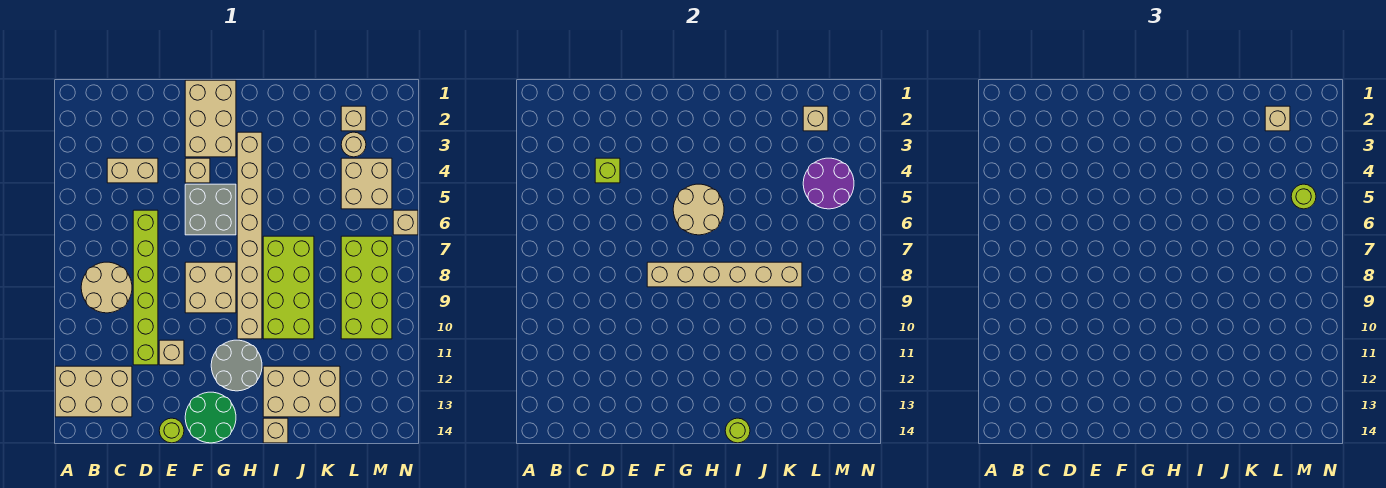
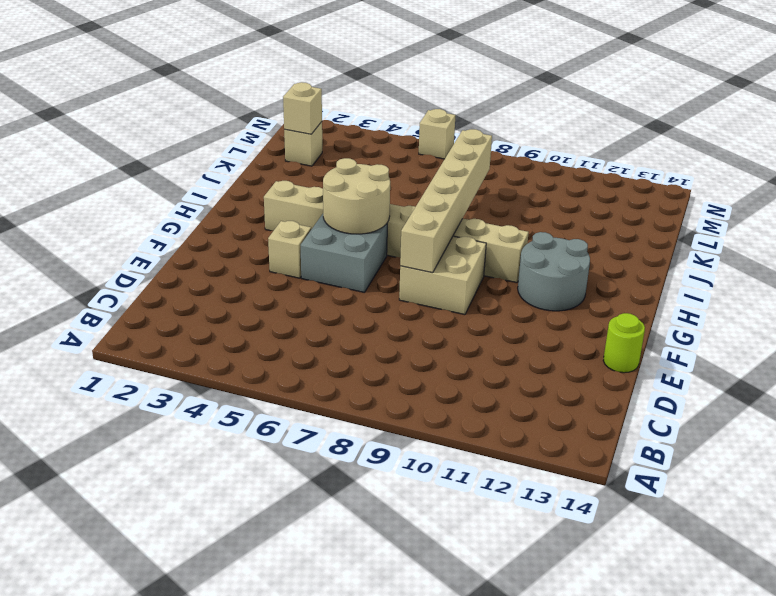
none -> tan brick A12:C13 level 1
none -> tan round brick B8:C9 level 1
none -> tan brick C4:D4 level 1

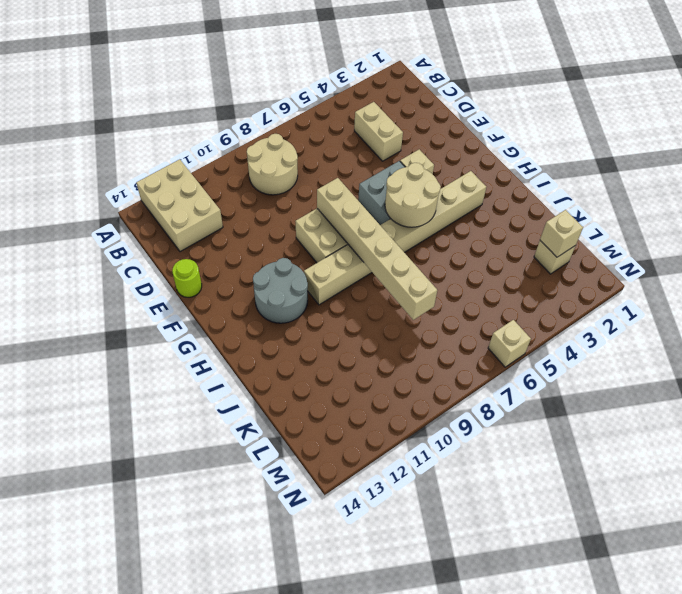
none -> lime brick D6:D11 level 1
none -> tan brick E11 level 1
none -> tan brick F1:G3 level 1

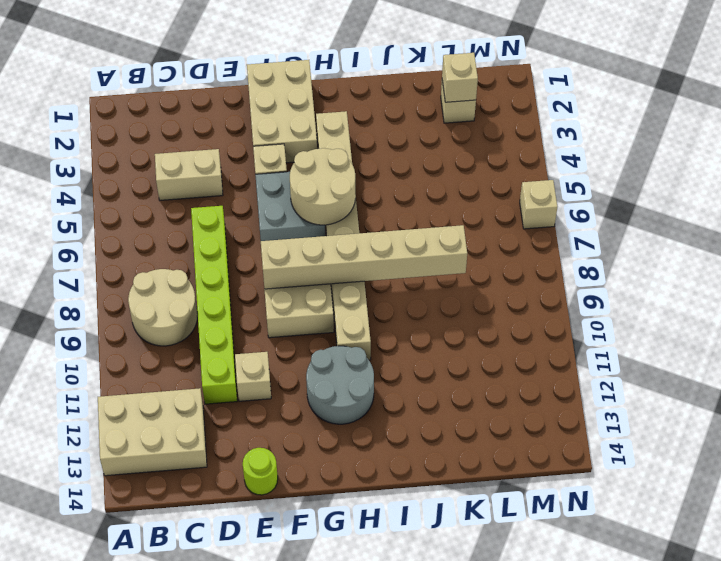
none -> green round brick F13:G14 level 1
none -> lime brick I7:J10 level 1
none -> tan brick I12:K13 level 1

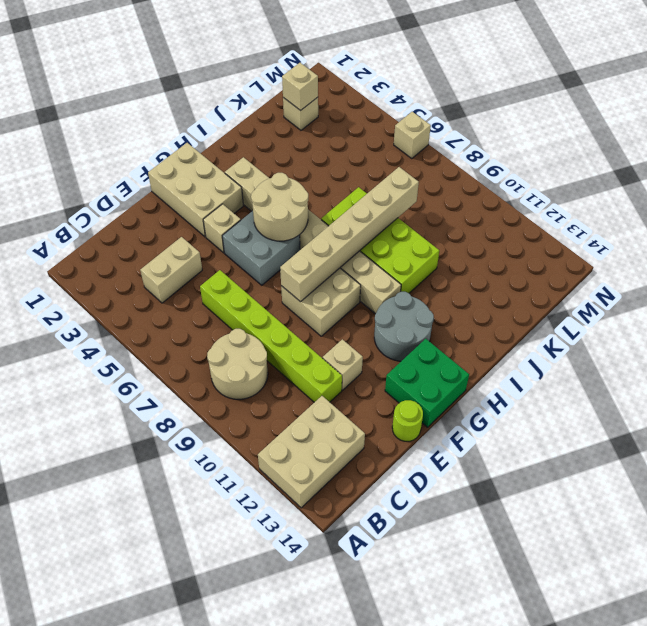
green brick F13:G14 level 1 -> green round brick F13:G14 level 1
none -> tan brick I12:K13 level 1
none -> tan brick I14 level 1
none -> tan round brick L3 level 1

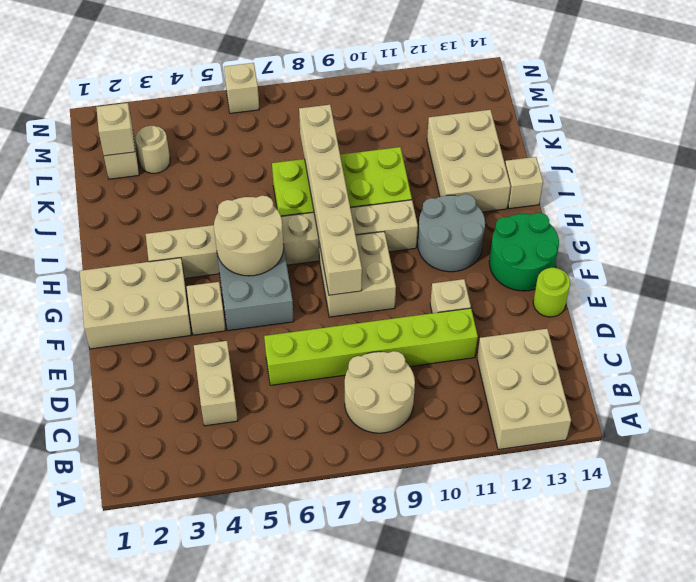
none -> tan brick L4:M5 level 1
none -> lime brick L7:M10 level 1
none -> lime brick D4 level 2

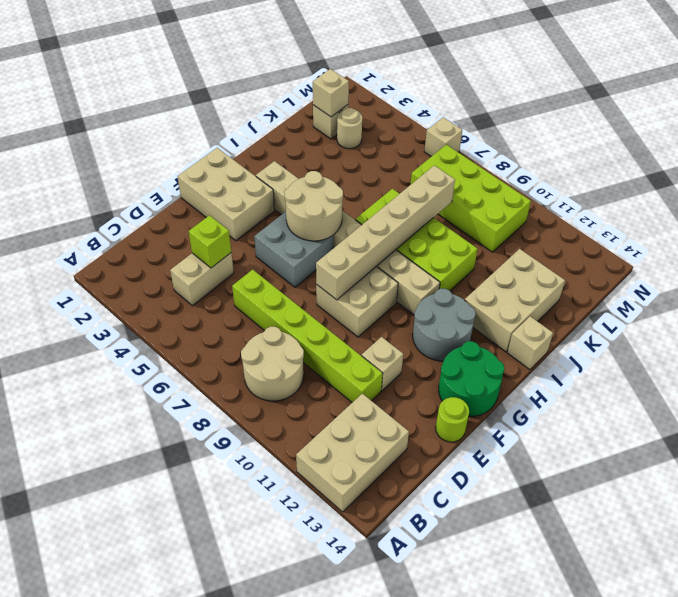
none -> tan brick F4 level 1
none -> tan brick L4:M5 level 1
none -> lime round brick I14 level 2

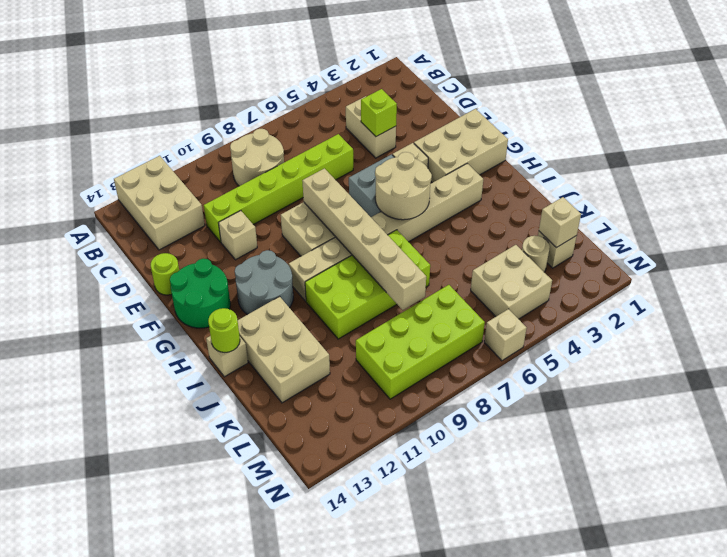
none -> purple round brick L4:M5 level 2
none -> tan brick L2 level 3
none -> lime round brick M5 level 3

